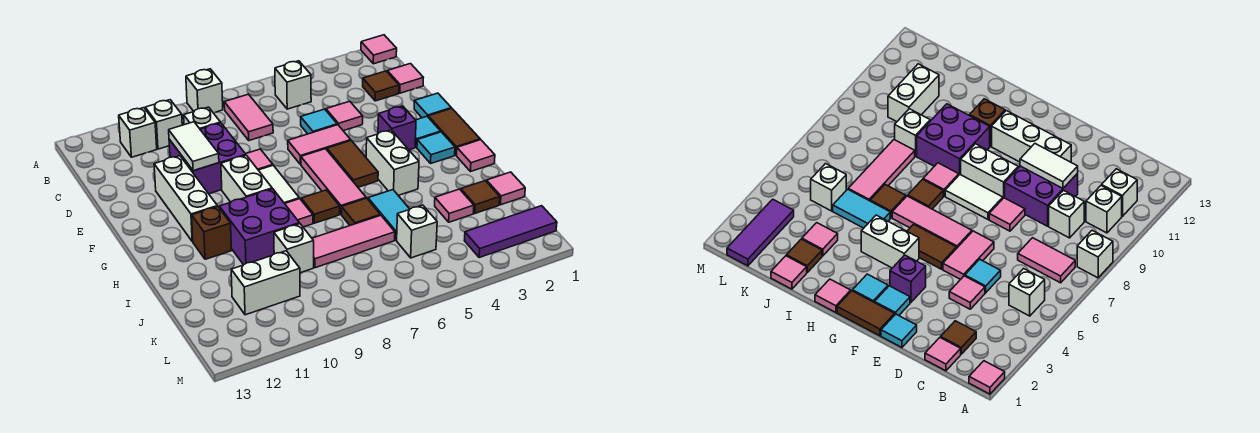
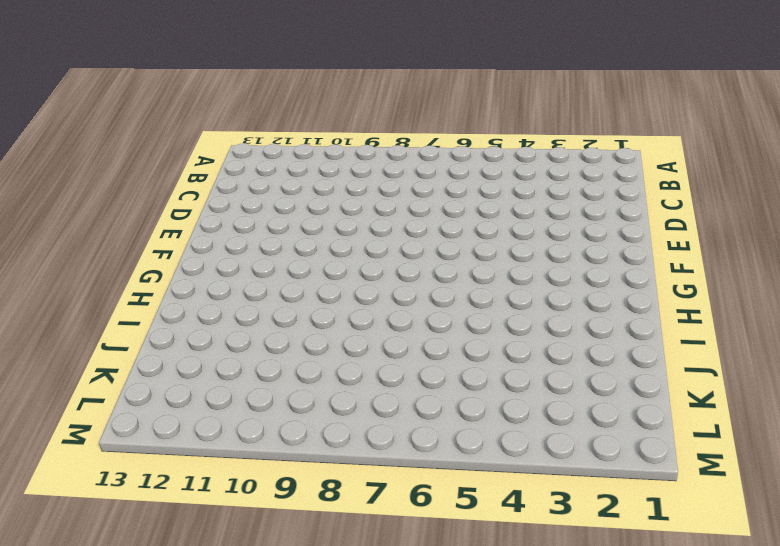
none -> pink tile A1 level 1
none -> white brick A8 level 1
none -> white brick B5 level 1
none -> pink tile B7:C7 level 1

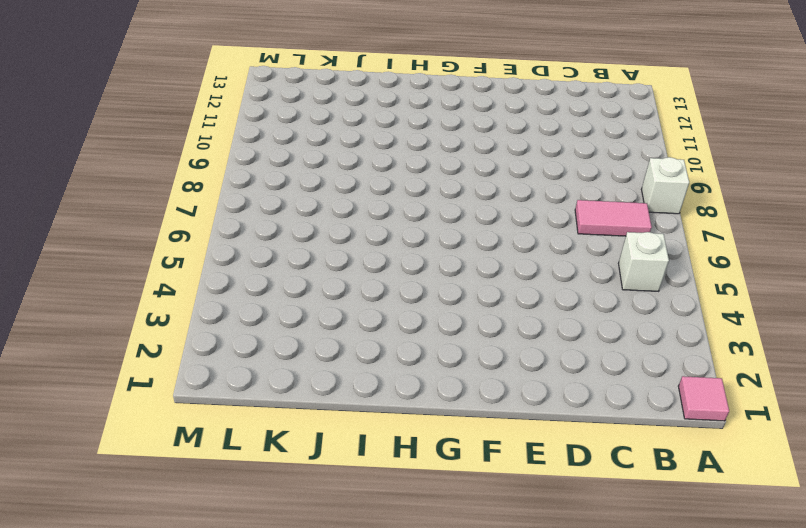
none -> white brick B10 level 1
none -> white brick B11 level 1
none -> pink tile C1 level 1
none -> brown tile C2 level 1

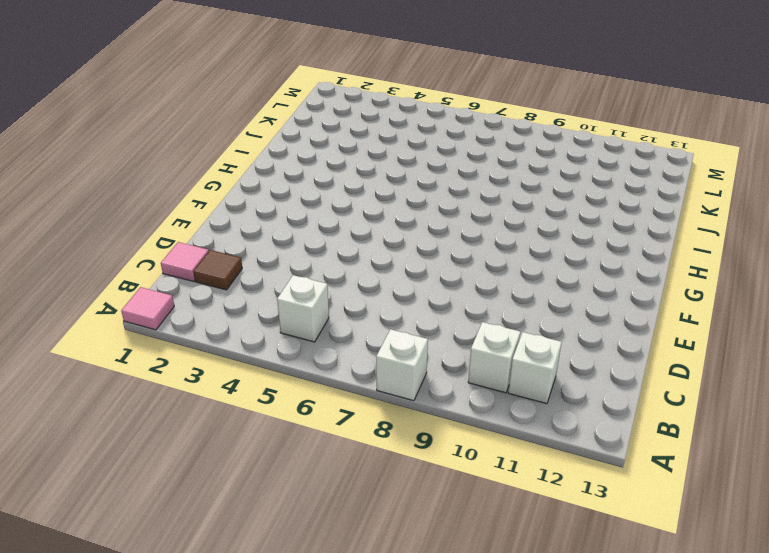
none -> pink tile B7:C7 level 1
none -> white brick C9 level 1
none -> pink tile D4 level 1
none -> cyan tile D5 level 1

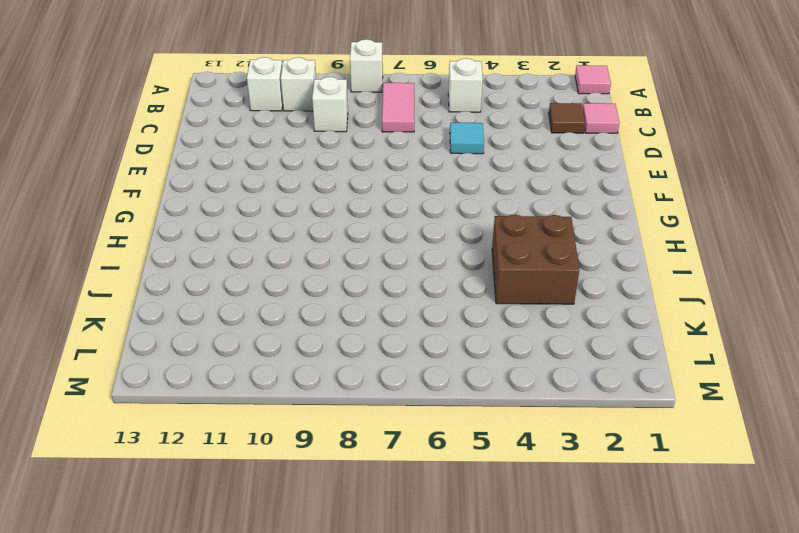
brown brick I3:J4 level 1 -> pink tile J3 level 1
none -> pink tile D4 level 1
none -> purple brick D9:E10 level 1
none -> cyan tile E1 level 1
none -> pink tile E5:E6 level 1

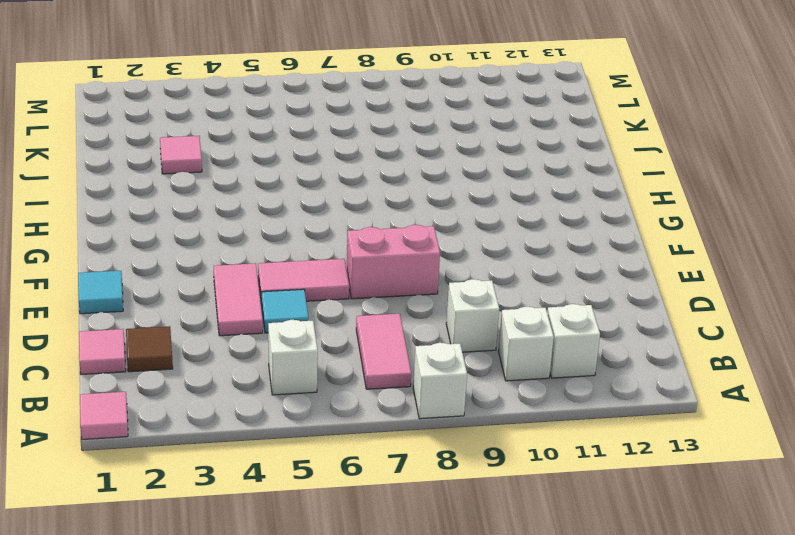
pink tile D4:E4 level 1 -> pink tile D4 level 1
pink brick E7:E8 level 1 -> pink tile E8 level 1
none -> purple brick D9:E10 level 1
none -> white brick E11:G11 level 1
none -> brown tile F1:G1 level 1
none -> cyan tile F2 level 1

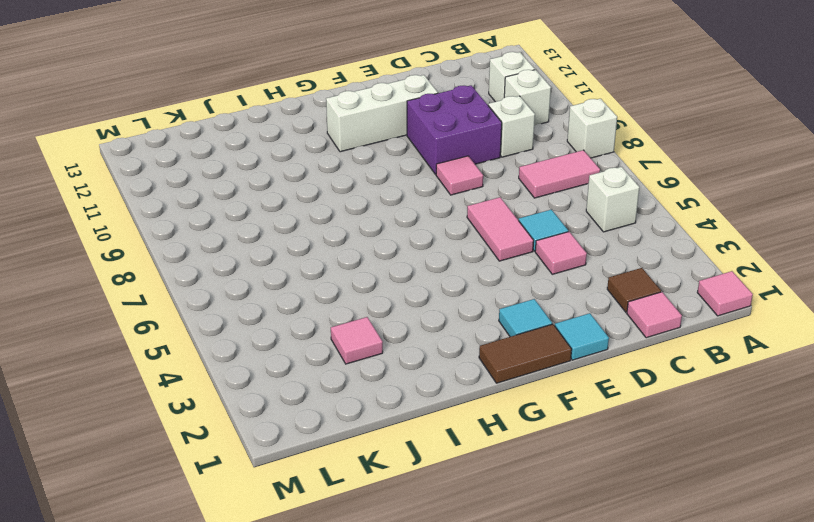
none -> purple brick F3 level 1
none -> brown tile F5:G5 level 1
none -> pink tile F6:H6 level 1
none -> white tile F8:G8 level 1

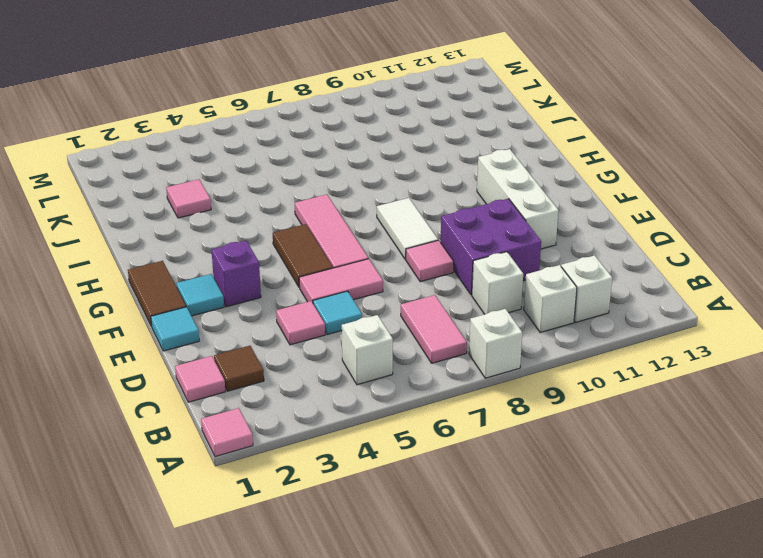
none -> white brick F9:G9 level 1
none -> cyan tile G2 level 1
none -> white brick G4:H4 level 1
none -> pink tile H1 level 1

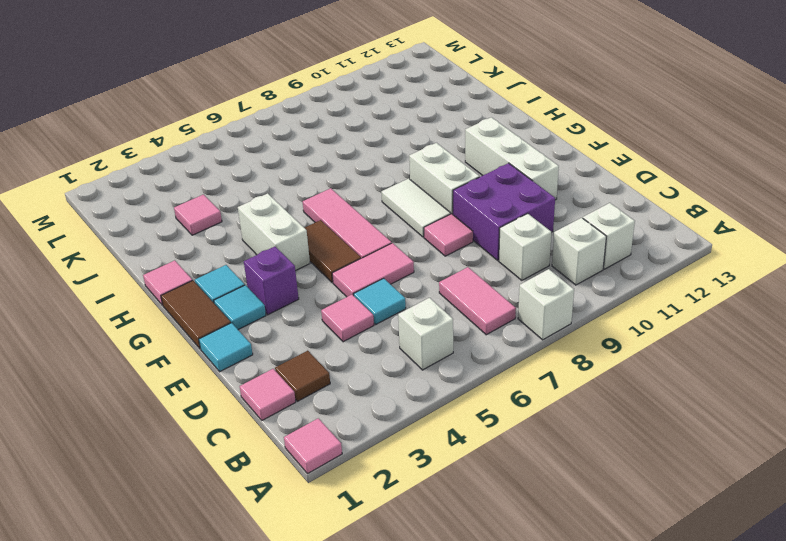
none -> brown tile H7 level 1
none -> pink tile H8 level 1
none -> purple brick H9:I10 level 1
none -> brown brick H11 level 1

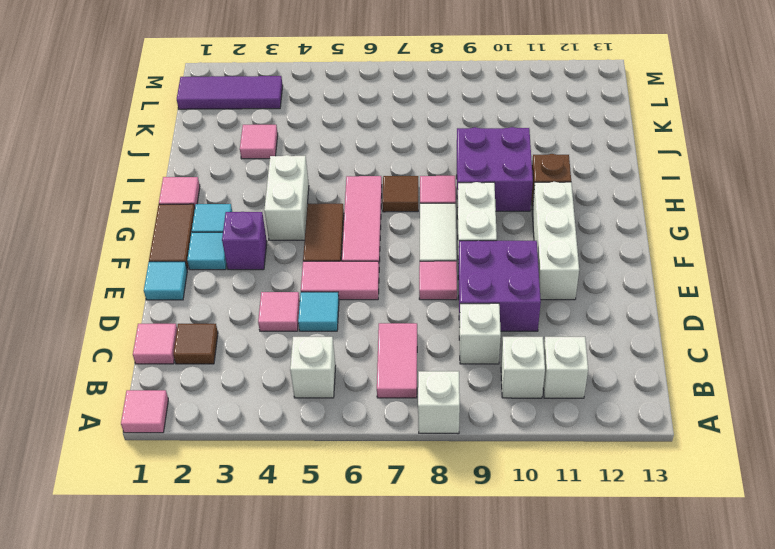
none -> cyan tile I5:J5 level 1
none -> brown tile I6 level 1
none -> pink tile J1 level 1
none -> brown tile J2 level 1

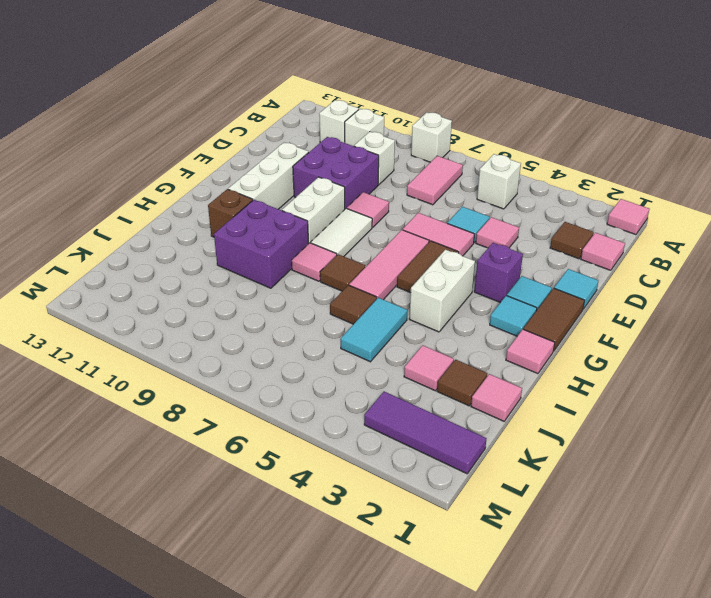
none -> pink tile J6:J8 level 1
none -> white brick J9 level 1
none -> white brick K5 level 1
none -> white brick K10:K11 level 1

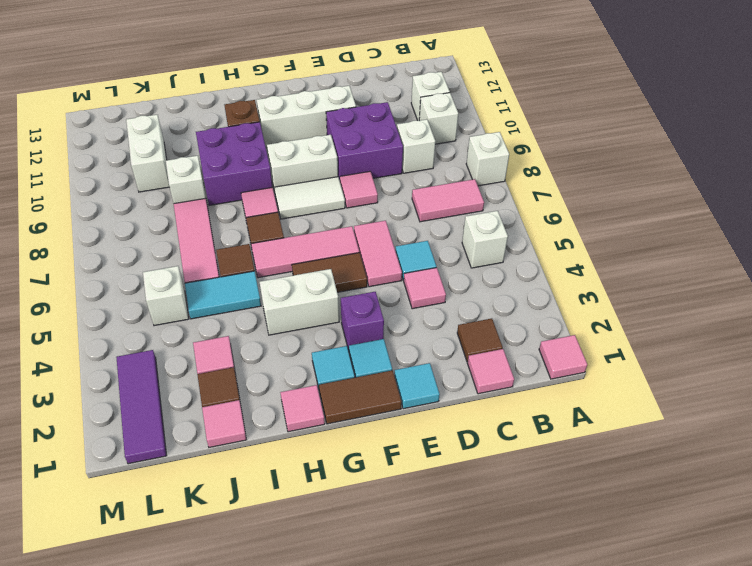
none -> white tile D10:E10 level 2

